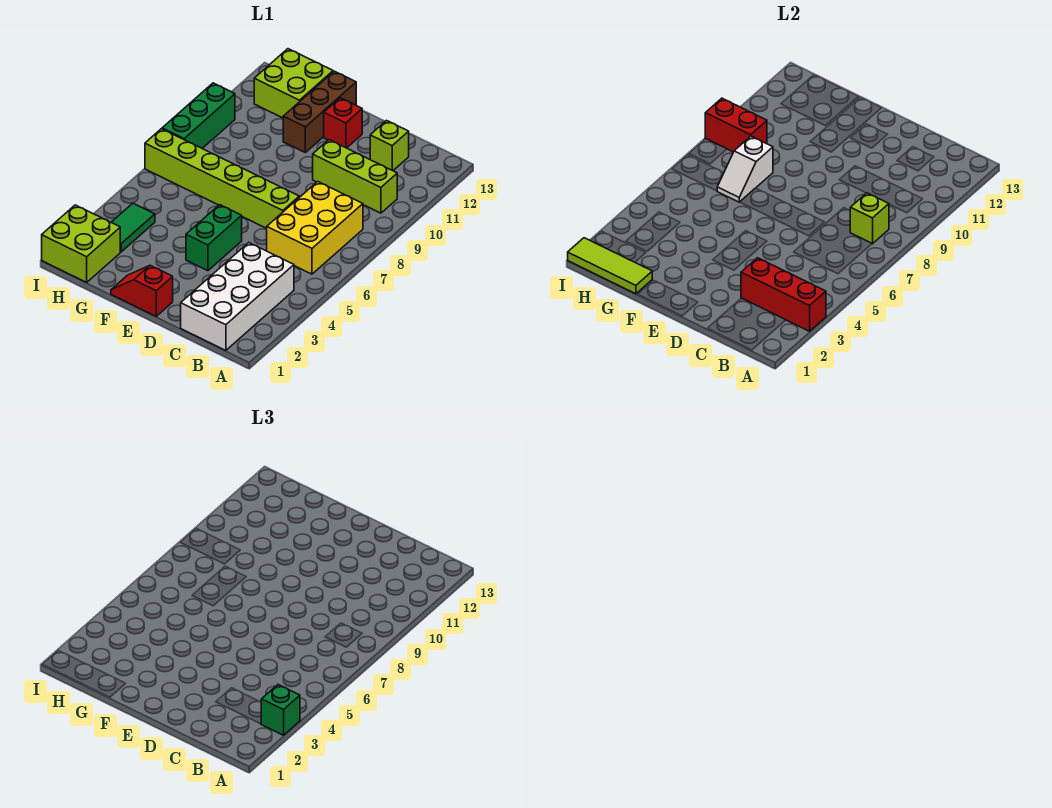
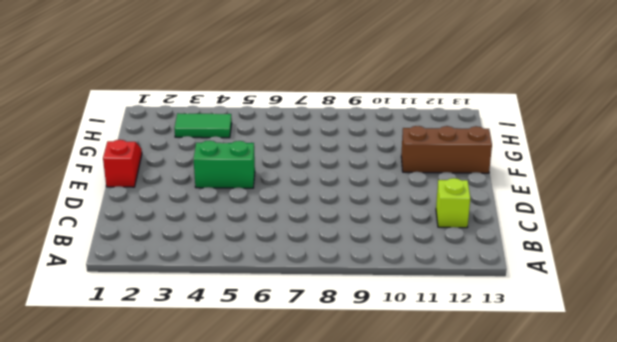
none -> white brick B1:C4 level 1
none -> yellow brick B6:C8 level 1
none -> lime brick B10:D10 level 1

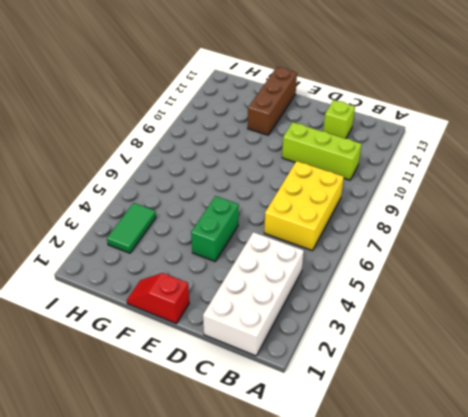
none -> lime brick D7:I7 level 1
none -> red brick E12 level 1
none -> lime brick G12:H13 level 1

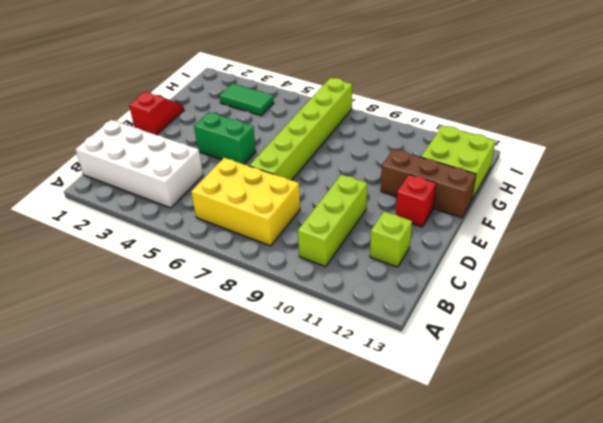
none -> lime brick H1:I2 level 1
none -> green brick I8:I10 level 1
none -> red brick A3:C3 level 2

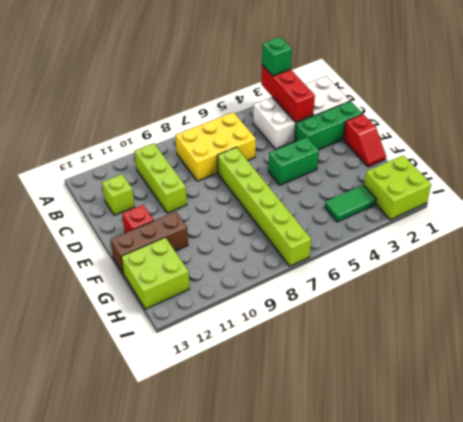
green brick D1:D3 level 1 -> green brick I8:I10 level 1
none -> lime brick B8 level 2
none -> lime tile G1:I1 level 2
none -> white slope G7:G8 level 2 top 8

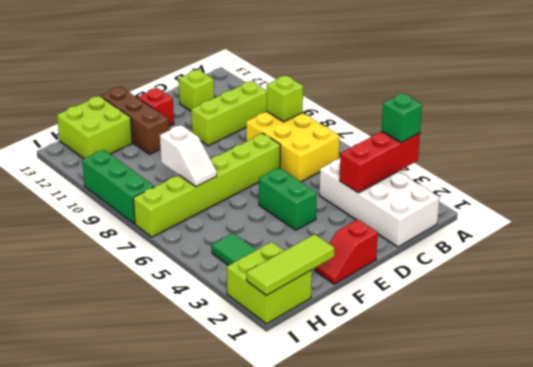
none -> red brick H9:I9 level 2

